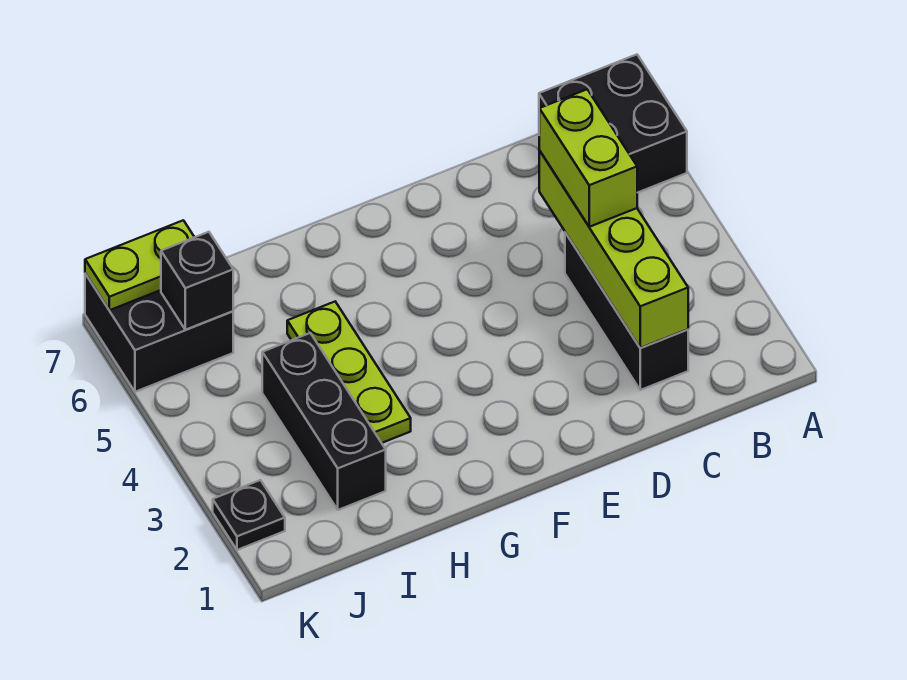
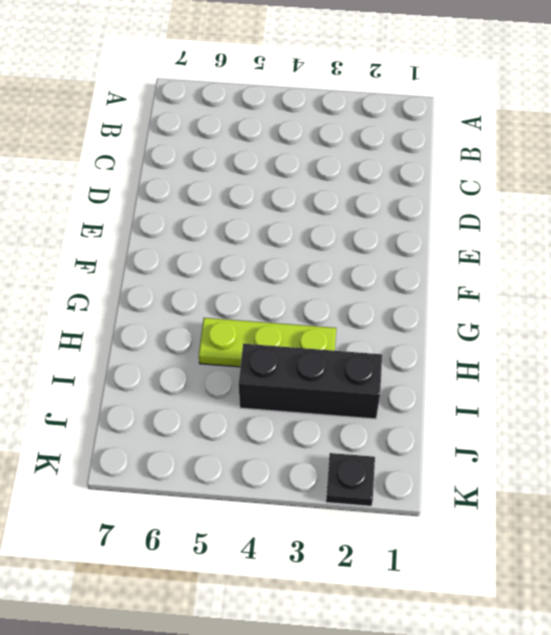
none -> black brick A6:B7 level 1
none -> black brick C2:C4 level 1

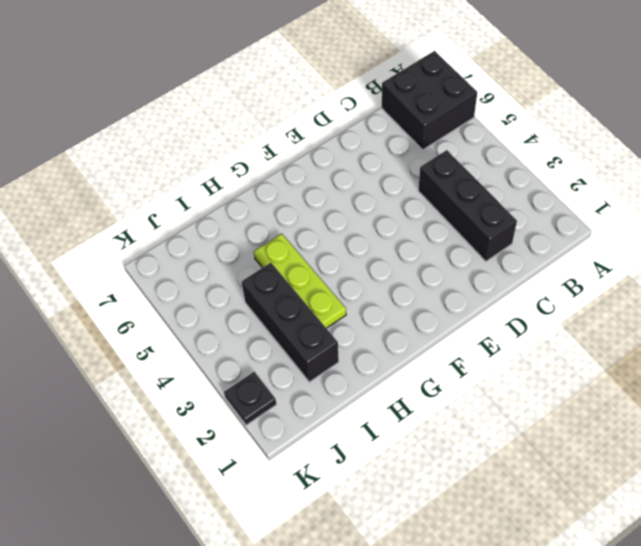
none -> black brick J6:K7 level 1
none -> lime brick C2:C5 level 2

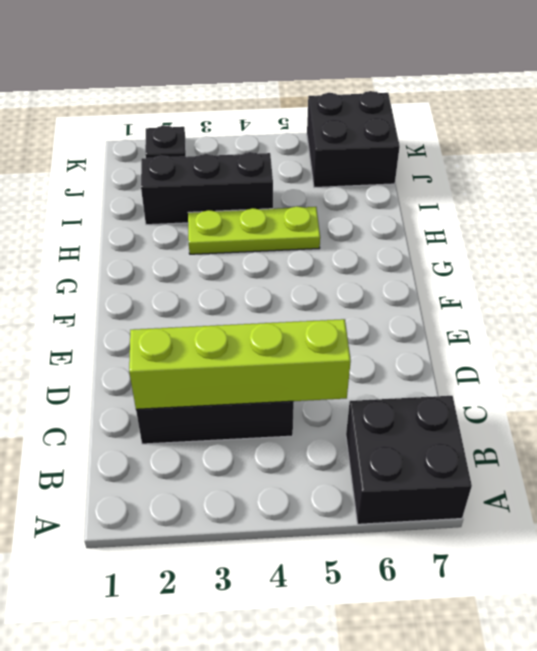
none -> black brick J6 level 2
none -> lime plate J7:K7 level 2

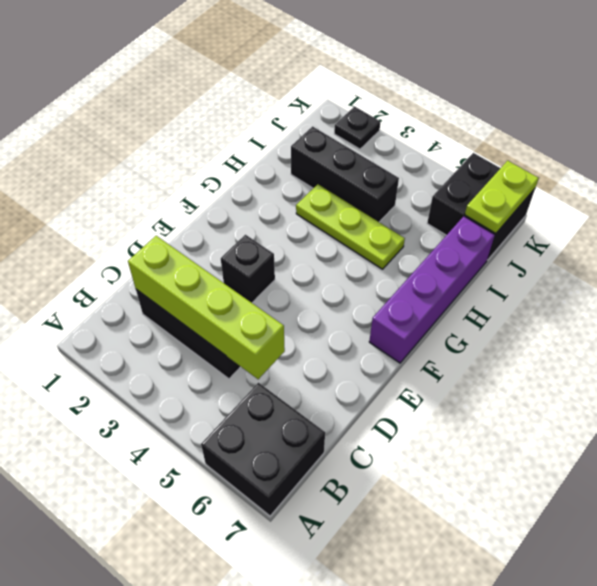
black brick E3 level 1 -> black brick J6 level 2
purple brick F7:I7 level 1 -> none
none -> lime brick C4:C5 level 3

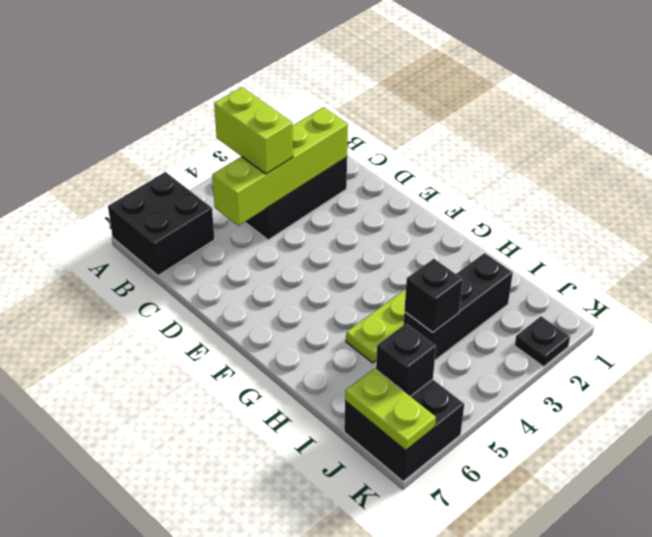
lime brick B4:C4 level 3 -> lime brick C4:C5 level 3
black brick I4 level 2 -> none

